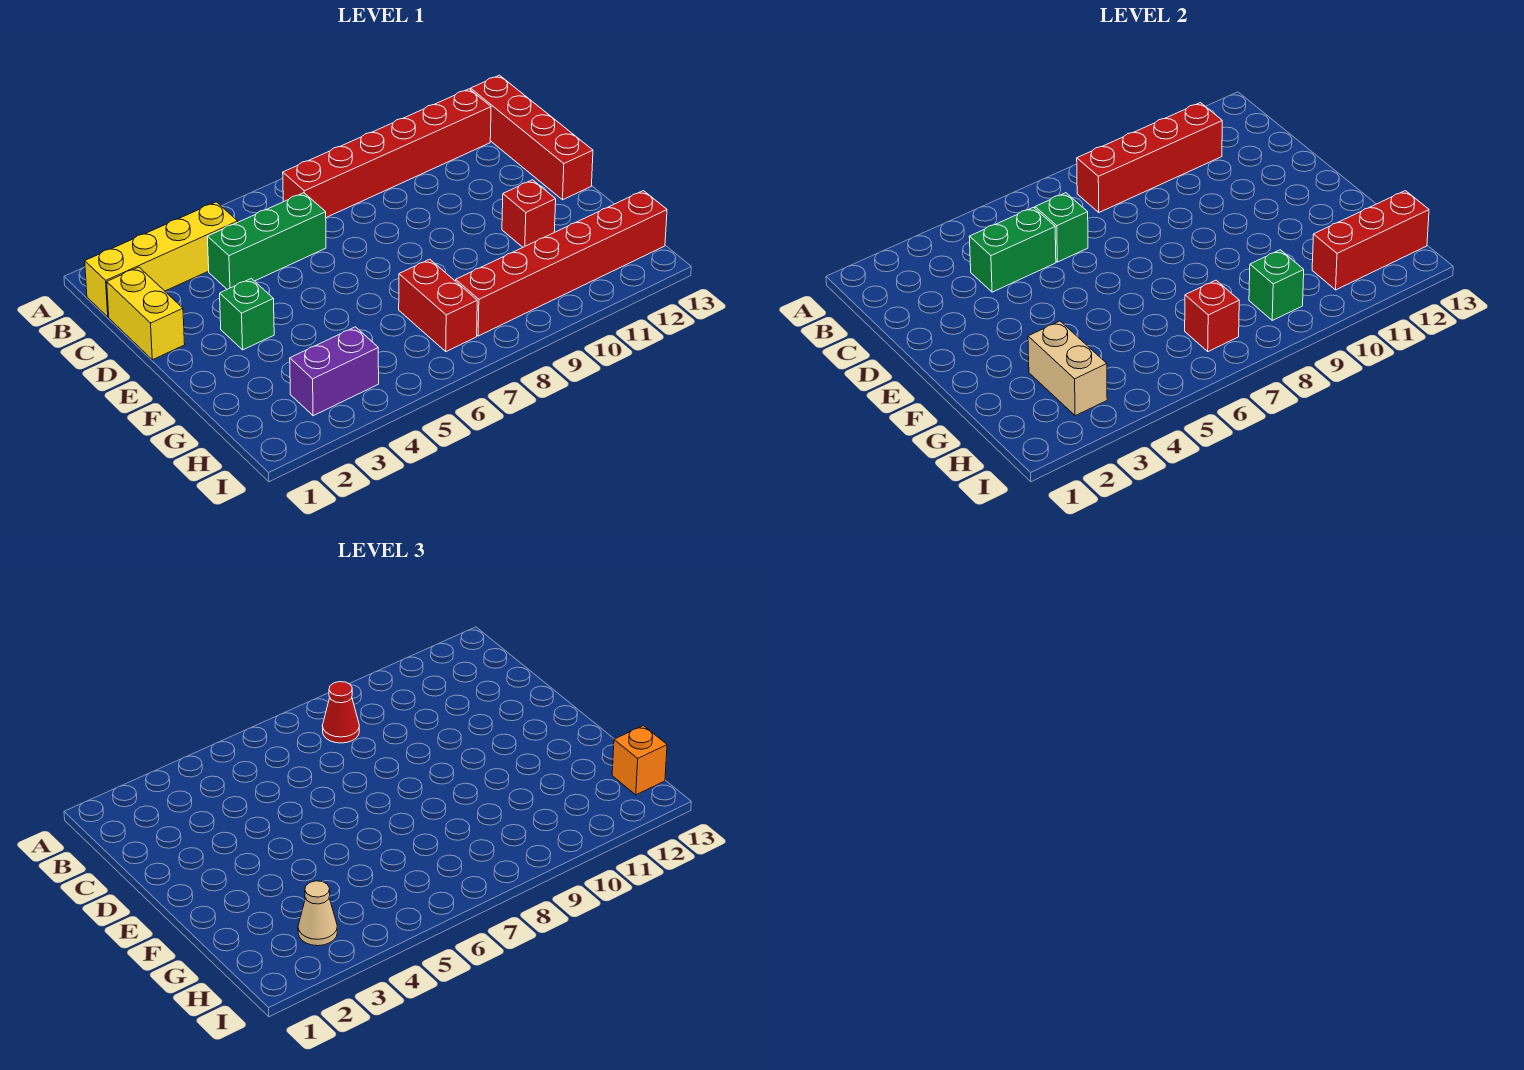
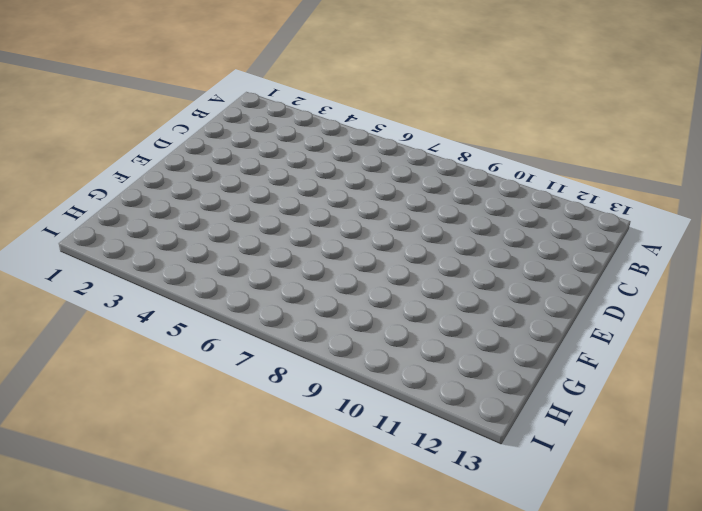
none -> yellow brick B1:B4 level 1
none -> red brick B7:B12 level 1
none -> red brick B13:E13 level 1

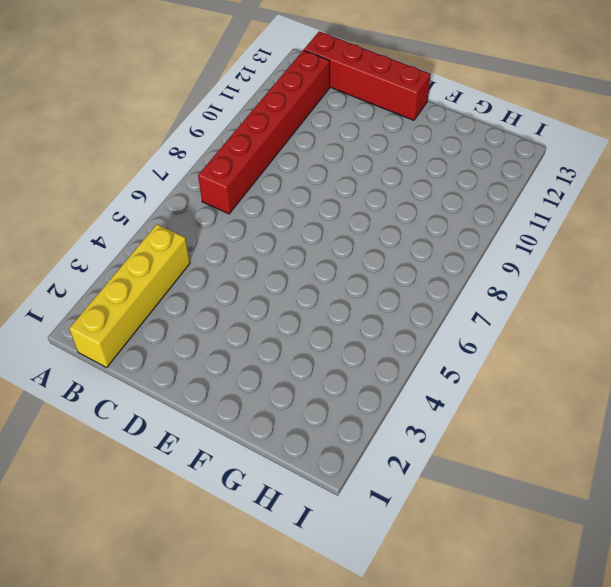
none -> yellow brick C1:D1 level 1
none -> green brick C4:C6 level 1
none -> green brick E3 level 1

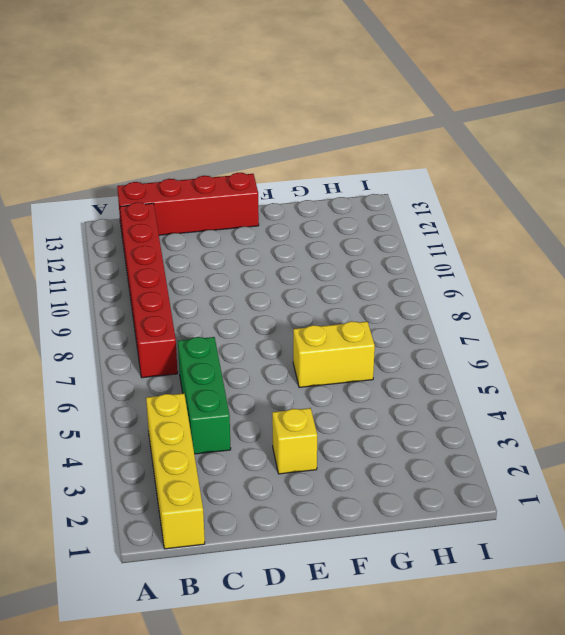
yellow brick E3 level 1 -> green brick E3 level 1
yellow brick F6:G6 level 1 -> yellow brick C1:D1 level 1
none -> red brick F11 level 1
none -> red brick G7:H7 level 1
none -> purple brick H3:H4 level 1

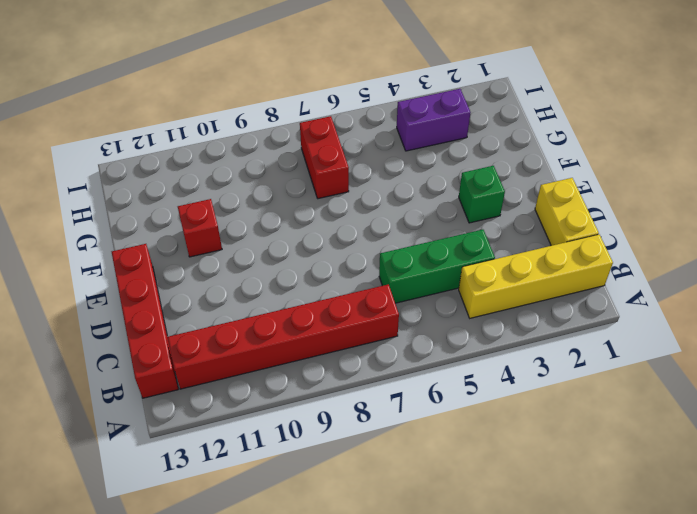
none -> red brick H8:H13 level 1
none -> red brick B8:B11 level 2
none -> green brick C4:C5 level 2

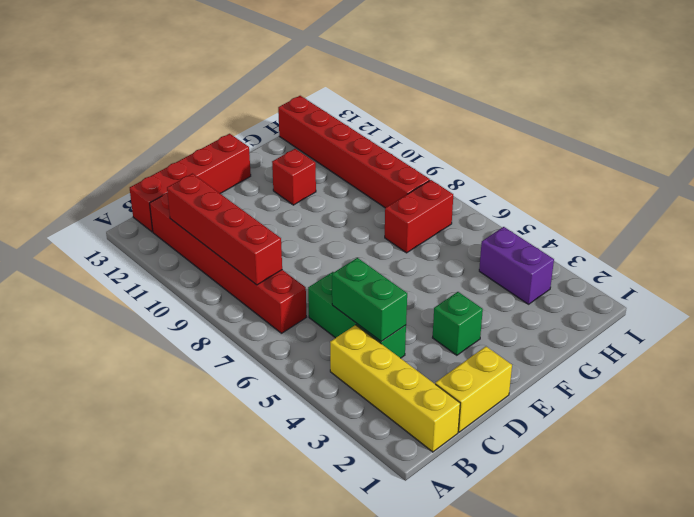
none -> green brick C6 level 2
none -> tan brick G3:H3 level 2
none -> red brick H7 level 2

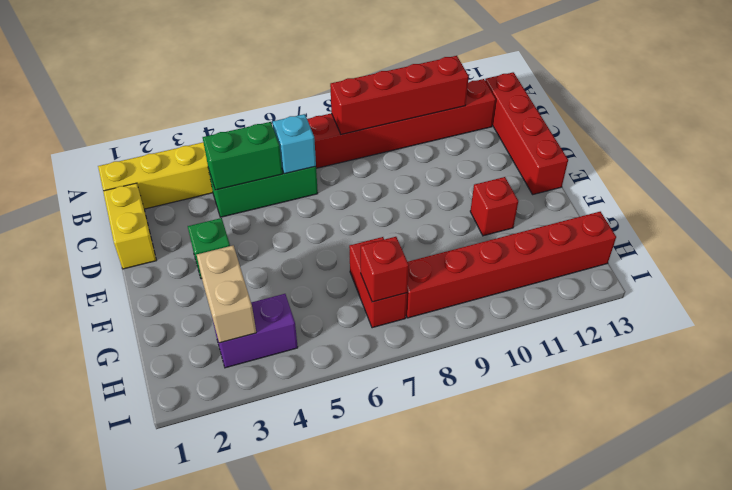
cyan brick C6 level 2 -> green brick C6 level 2
none -> green brick H9 level 2
none -> red brick H11:H13 level 2
none -> red cone B8 level 3

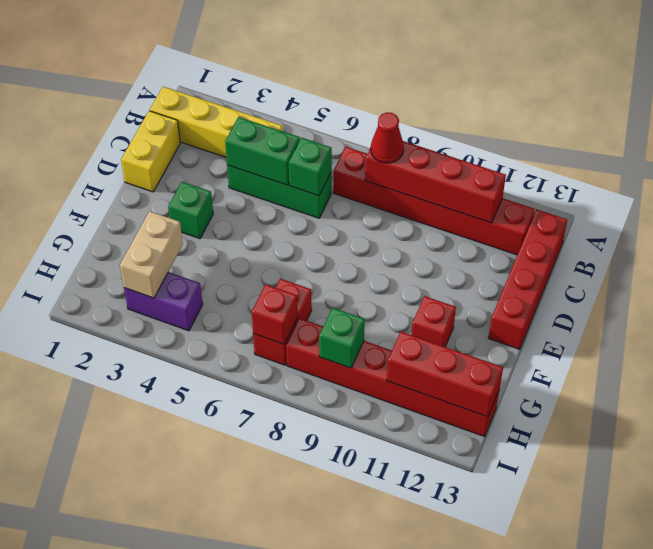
none -> tan cone H3 level 3
none -> orange brick H13 level 3

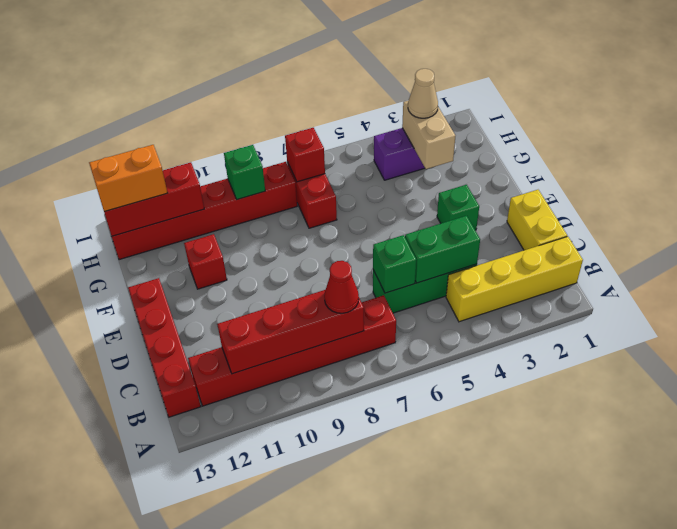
orange brick H12:H13 level 3 -> orange brick H13 level 3

